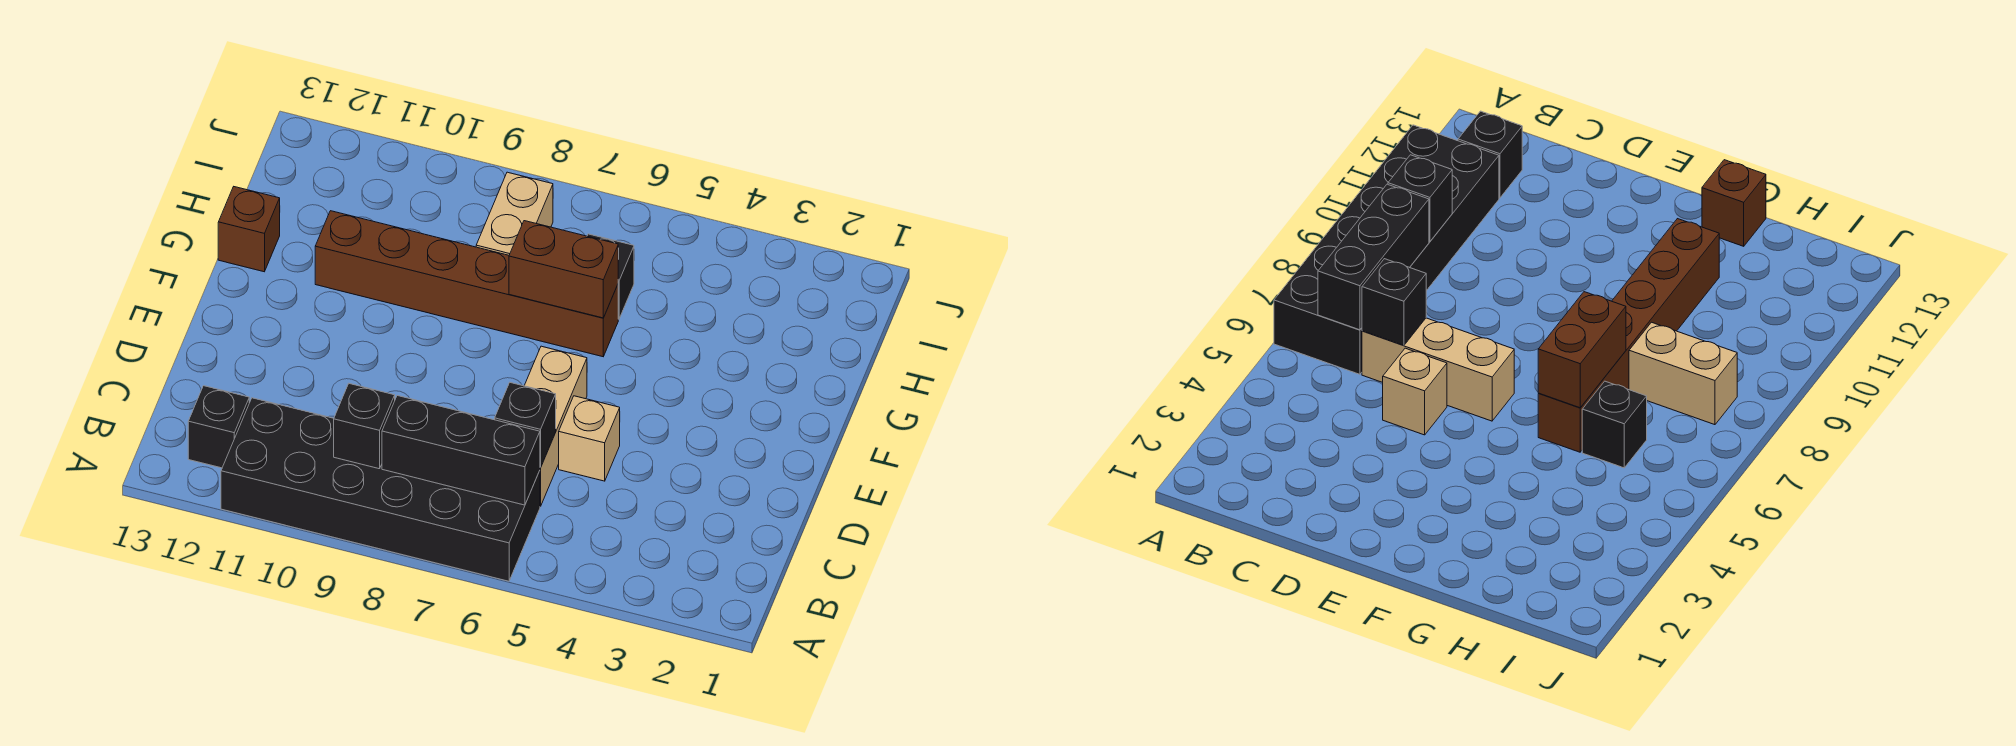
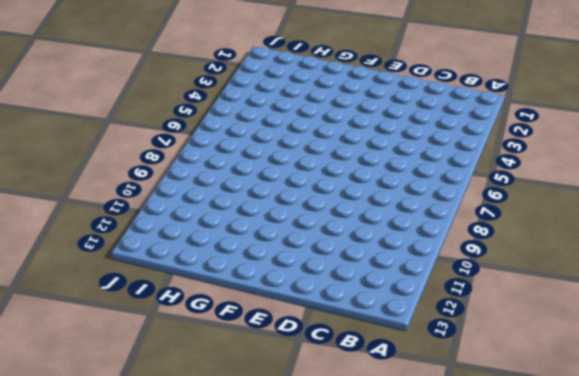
none -> black brick A6:B11 level 1
none -> black brick B12 level 1
none -> tan brick C6:E6 level 1

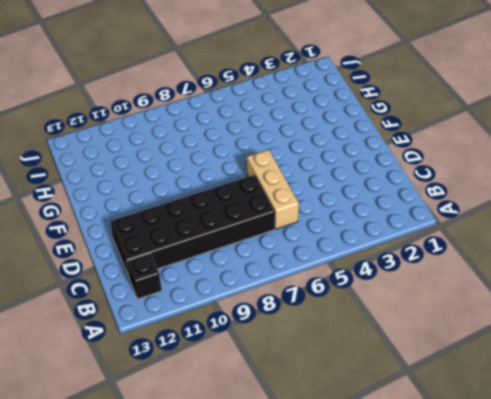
black brick C7:D12 level 1 -> black brick A6:B11 level 1
none -> tan brick D5 level 1
none -> brown brick G6:G11 level 1
none -> brown brick G13 level 1

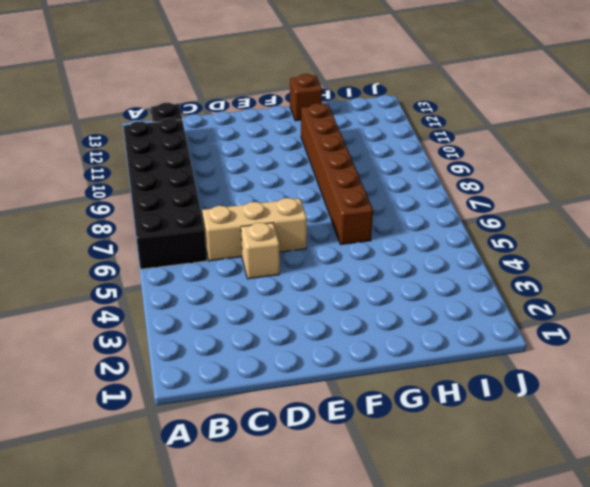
none -> black brick H6 level 1
none -> tan brick H8:I8 level 1
none -> black brick B6:B8 level 2

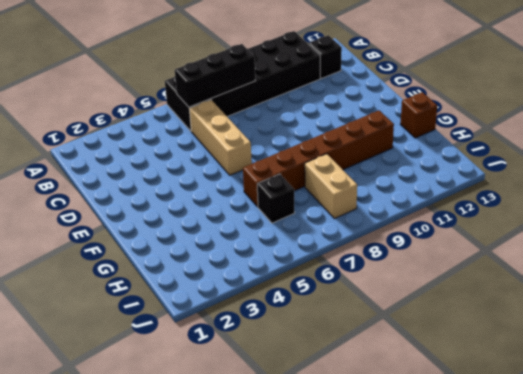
none -> tan brick D5 level 1
none -> black brick B9 level 2
none -> black brick C6 level 2

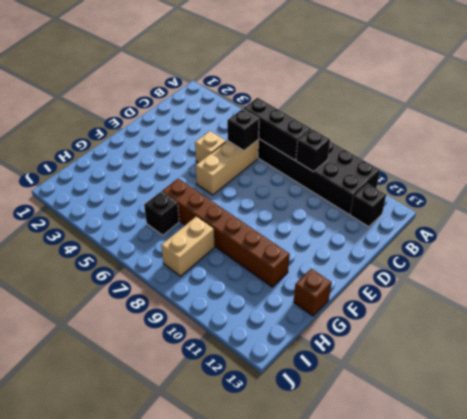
none -> brown brick G6:G7 level 2

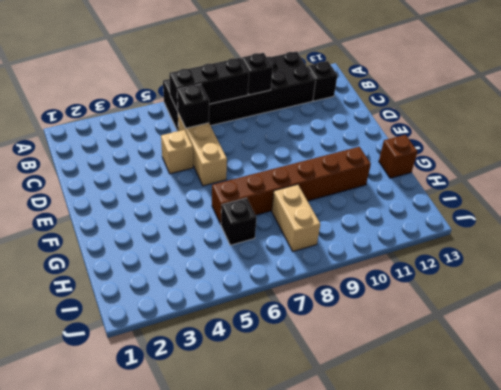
none -> brown brick G6:G7 level 2

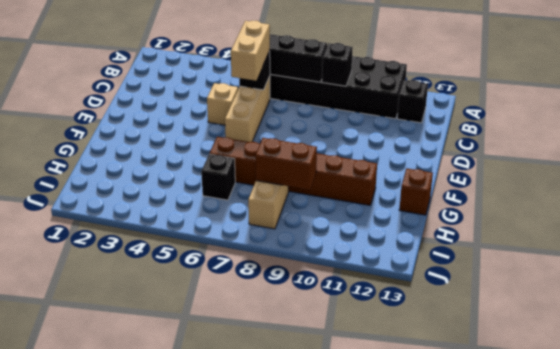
tan brick C6:D6 level 3 -> none
brown brick H8:H9 level 2 -> brown brick G6:G7 level 2

